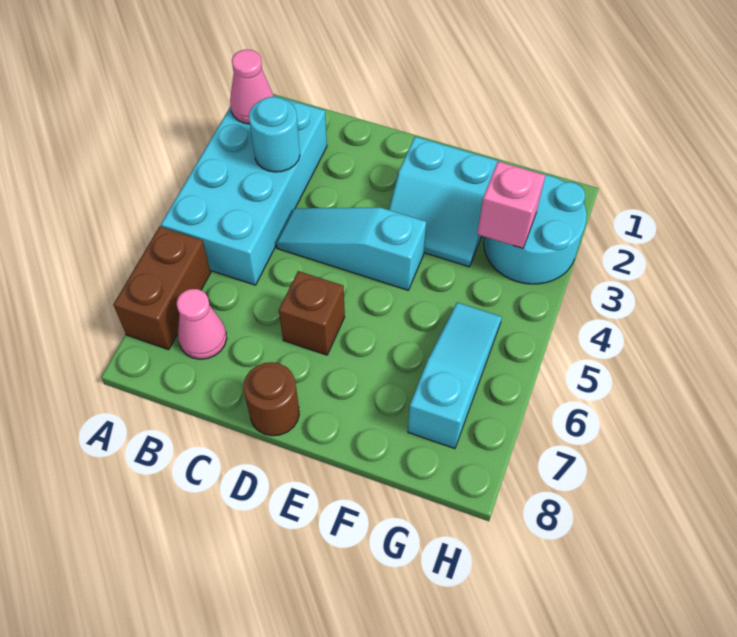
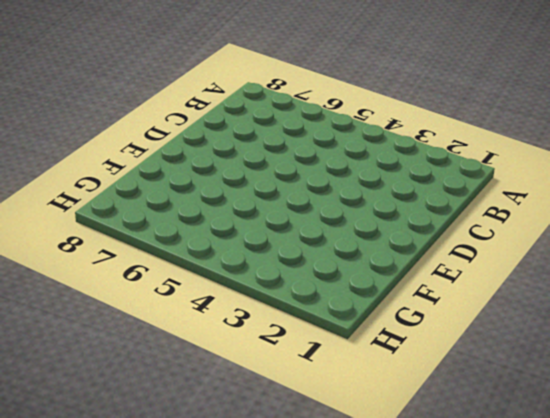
none -> cyan brick A2:B5 level 1
none -> brown brick A6:A7 level 1
none -> pink cone B7 level 1

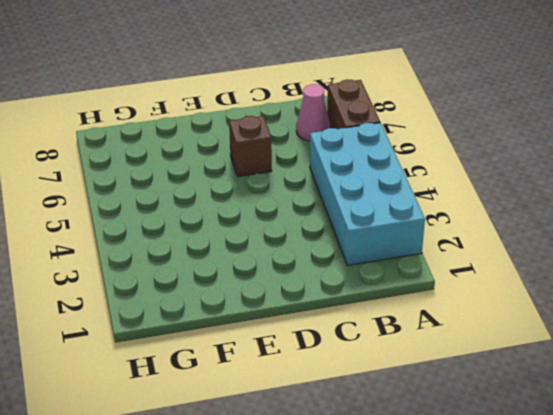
none -> cyan slope C4:E4 level 1 top E
none -> brown round brick D8 level 1
none -> cyan slope E2:F3 level 1 top 2

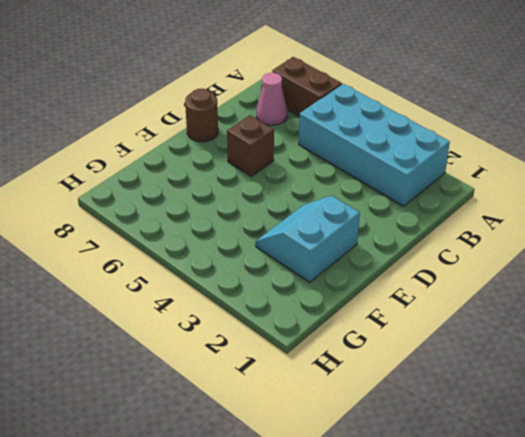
none -> cyan slope C4:E4 level 1 top E
none -> cyan round brick G2:H3 level 1
none -> cyan slope G5:G7 level 1 top 7

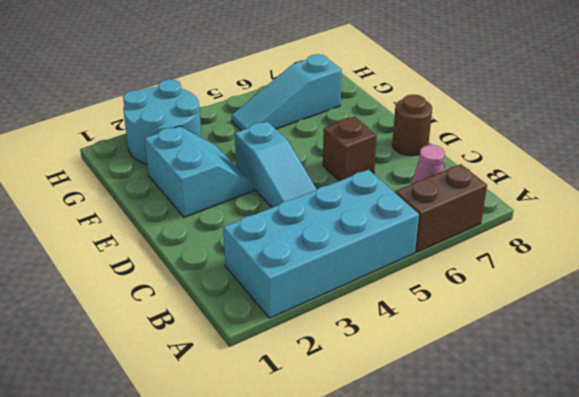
none -> pink cone A2 level 2
none -> cyan round brick B3 level 2
none -> pink brick G3 level 2

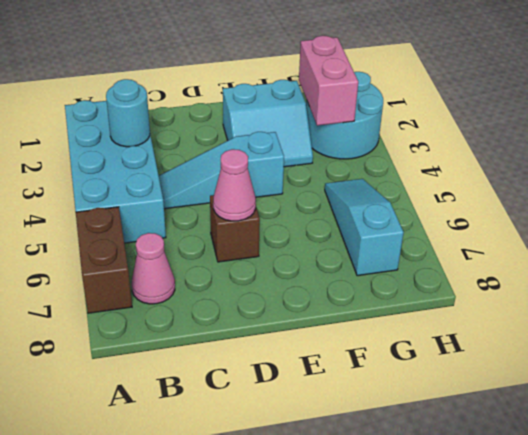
pink cone D6 level 2 -> pink cone A2 level 2
pink brick G2:G3 level 2 -> pink brick G3 level 2
none -> brown round brick D8 level 1

